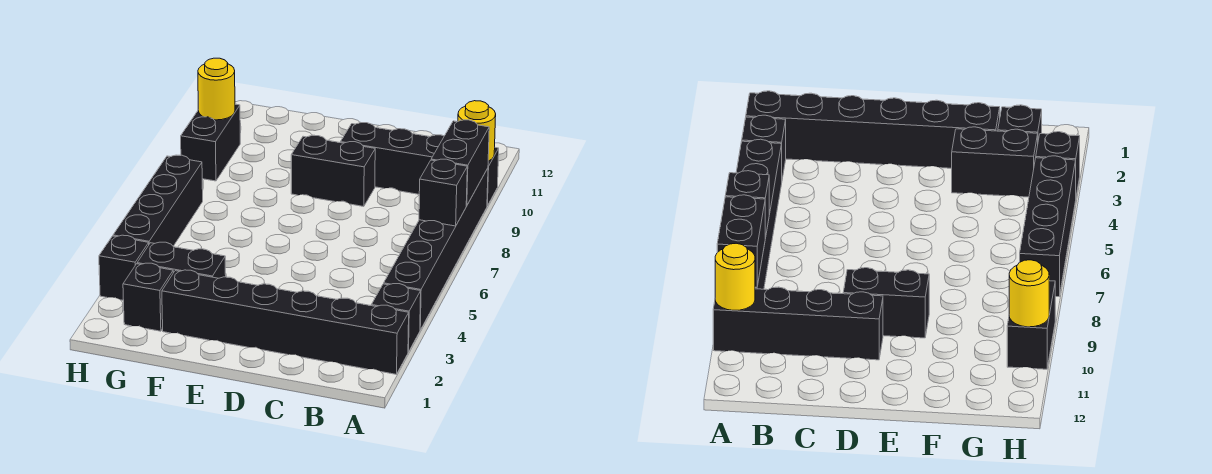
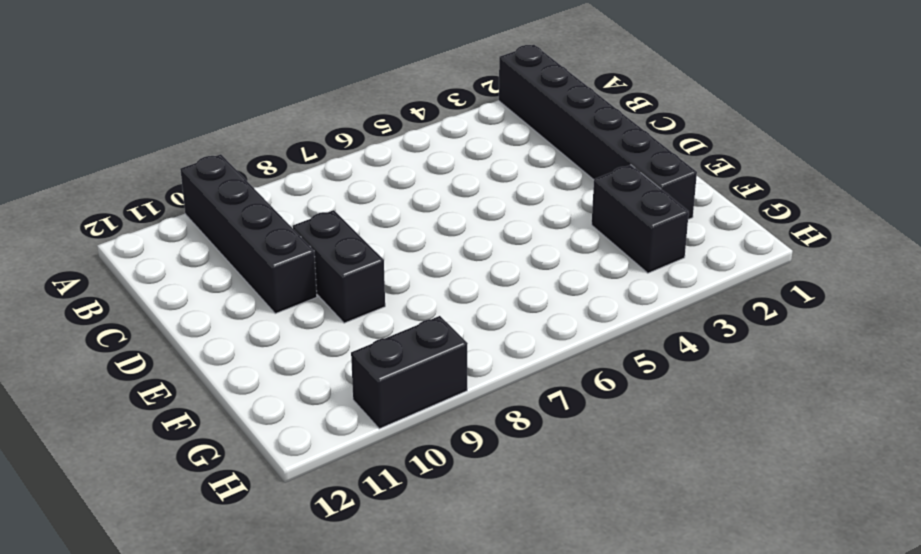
none -> black brick A3 level 1
none -> black brick A4:A9 level 1
none -> black brick G2 level 1

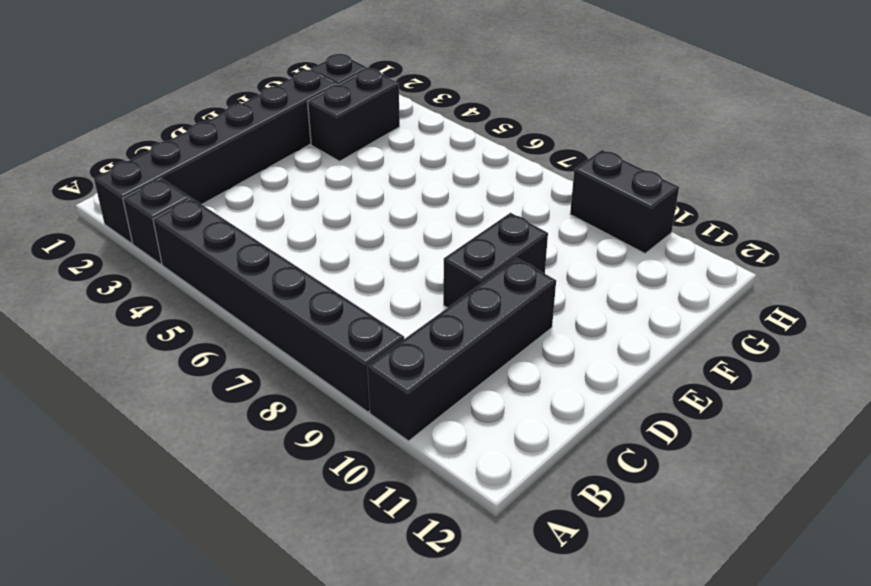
none -> black brick H3 level 1
none -> black brick H4:H7 level 1
none -> black brick A7 level 2

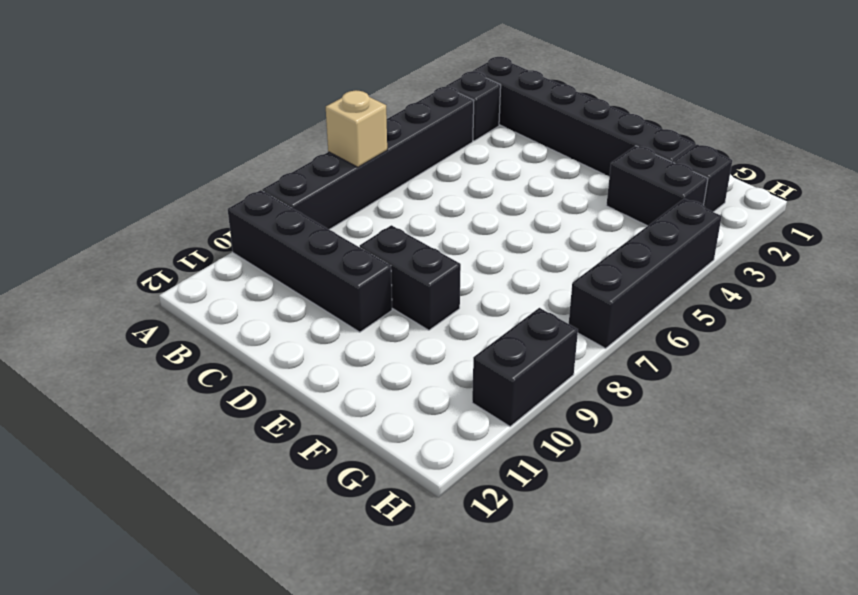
tan brick A7 level 2 -> black brick A7 level 2
none -> black brick H3 level 1
none -> black brick A8:A9 level 2
none -> yellow round brick A10 level 2

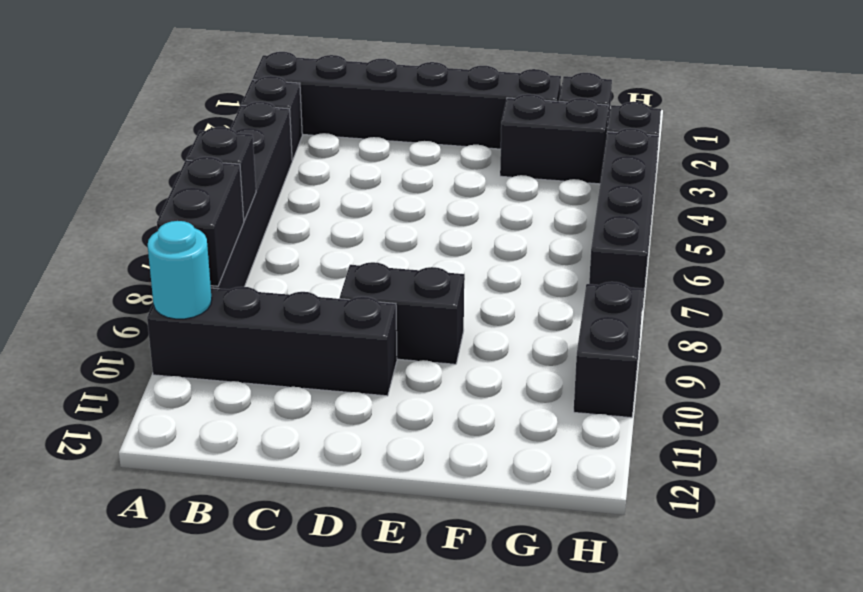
cyan round brick A10 level 2 -> yellow round brick A10 level 2
none -> yellow round brick H10 level 2

